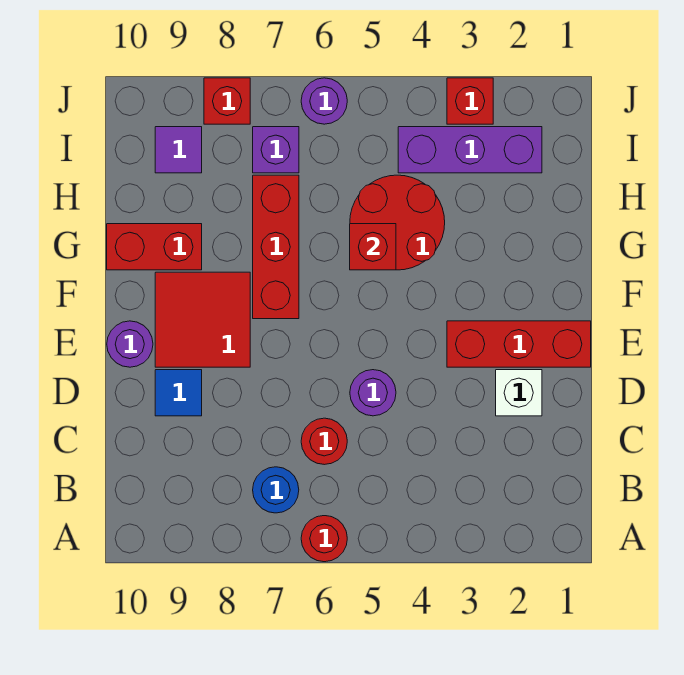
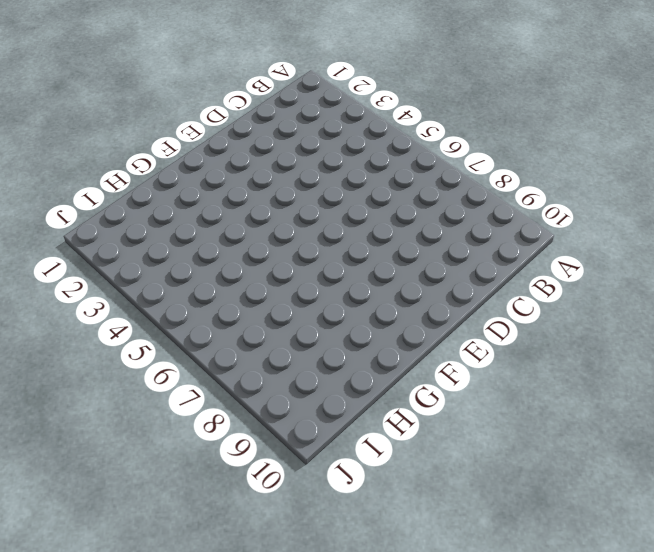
none -> red round brick A6 level 1
none -> blue round brick B7 level 1
none -> red round brick C6 level 1

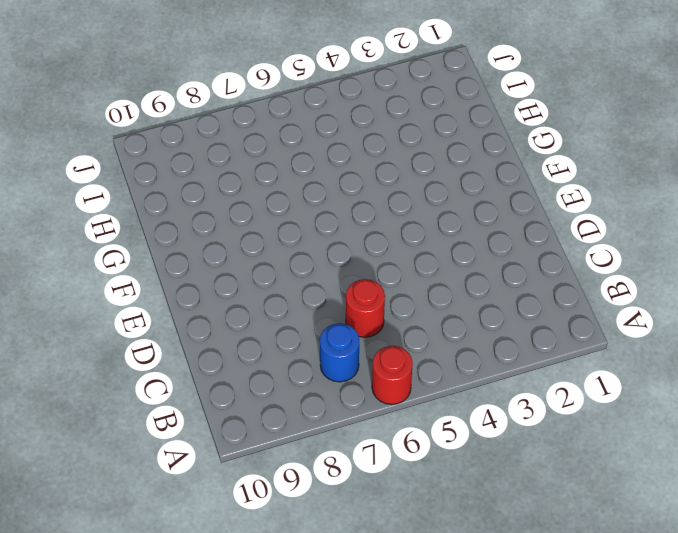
none -> white brick D2 level 1
none -> purple round brick D5 level 1
none -> blue tile D9 level 1

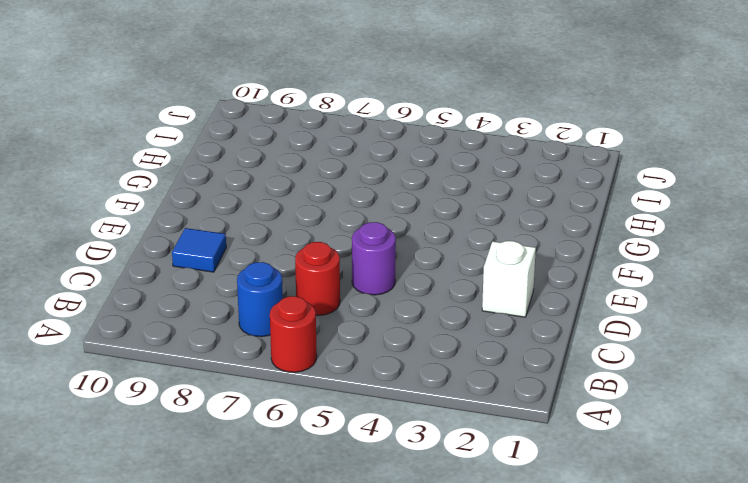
none -> red brick E1:E3 level 1
none -> red tile E8:F9 level 1
none -> purple round brick E10 level 1

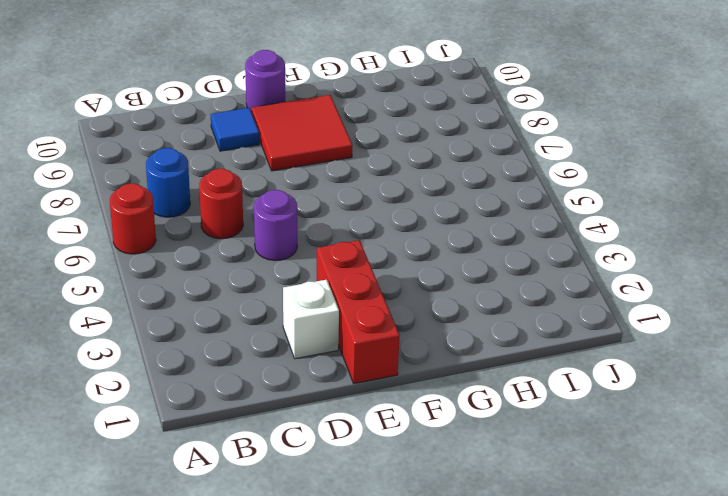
none -> red brick F7:H7 level 1
none -> red round brick G4:H5 level 1
none -> red brick G9:G10 level 1

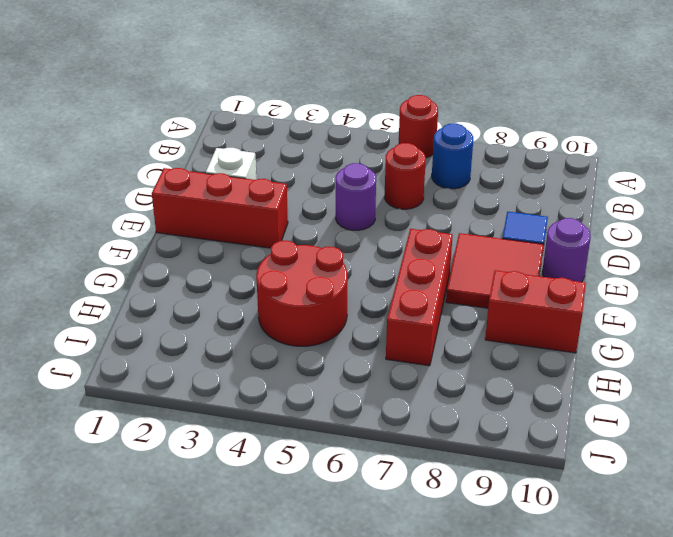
none -> purple brick I2:I4 level 1
none -> purple brick I7 level 1
none -> purple tile I9 level 1

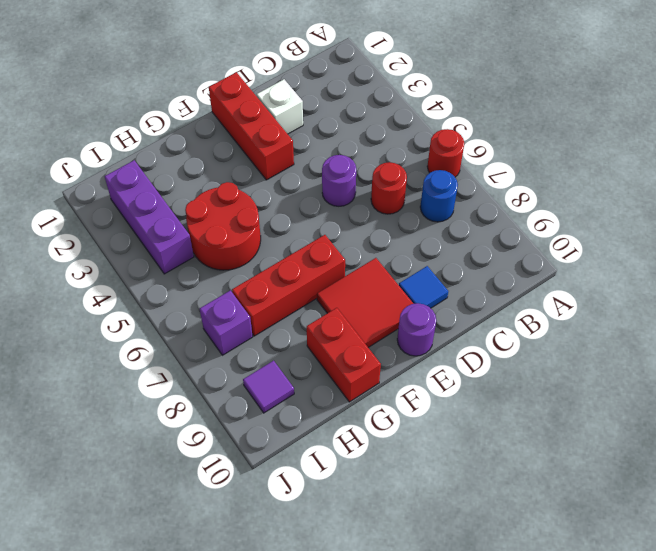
none -> red brick J3 level 1
none -> purple round brick J6 level 1
none -> red brick J8 level 1

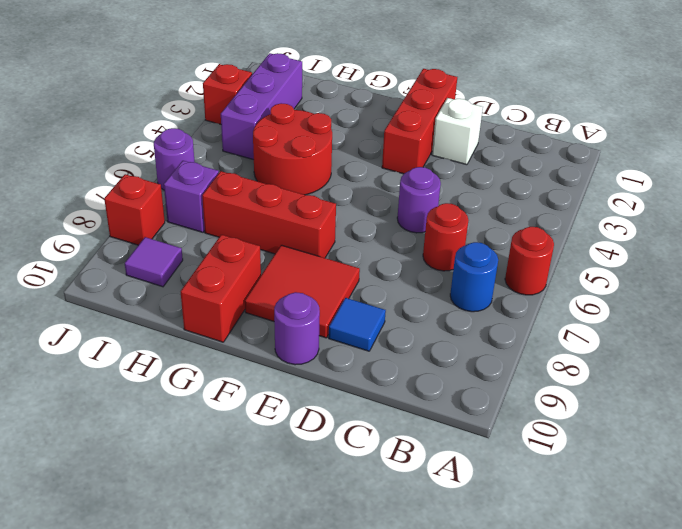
none -> red brick G5 level 2

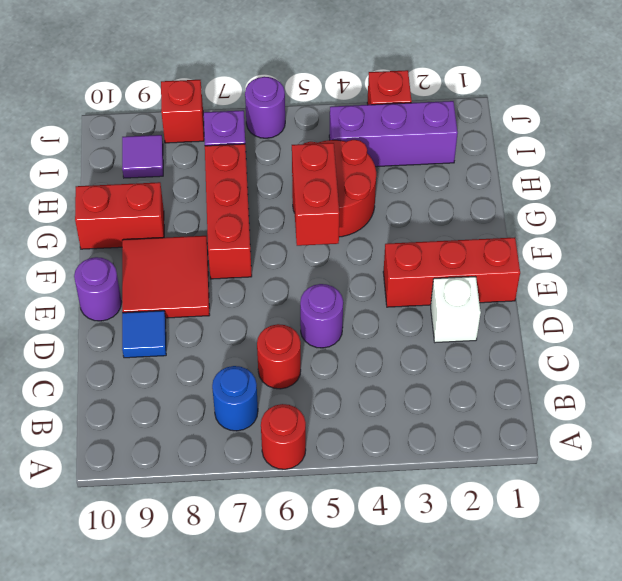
red brick F5:G5 level 2 -> red brick G5 level 2

